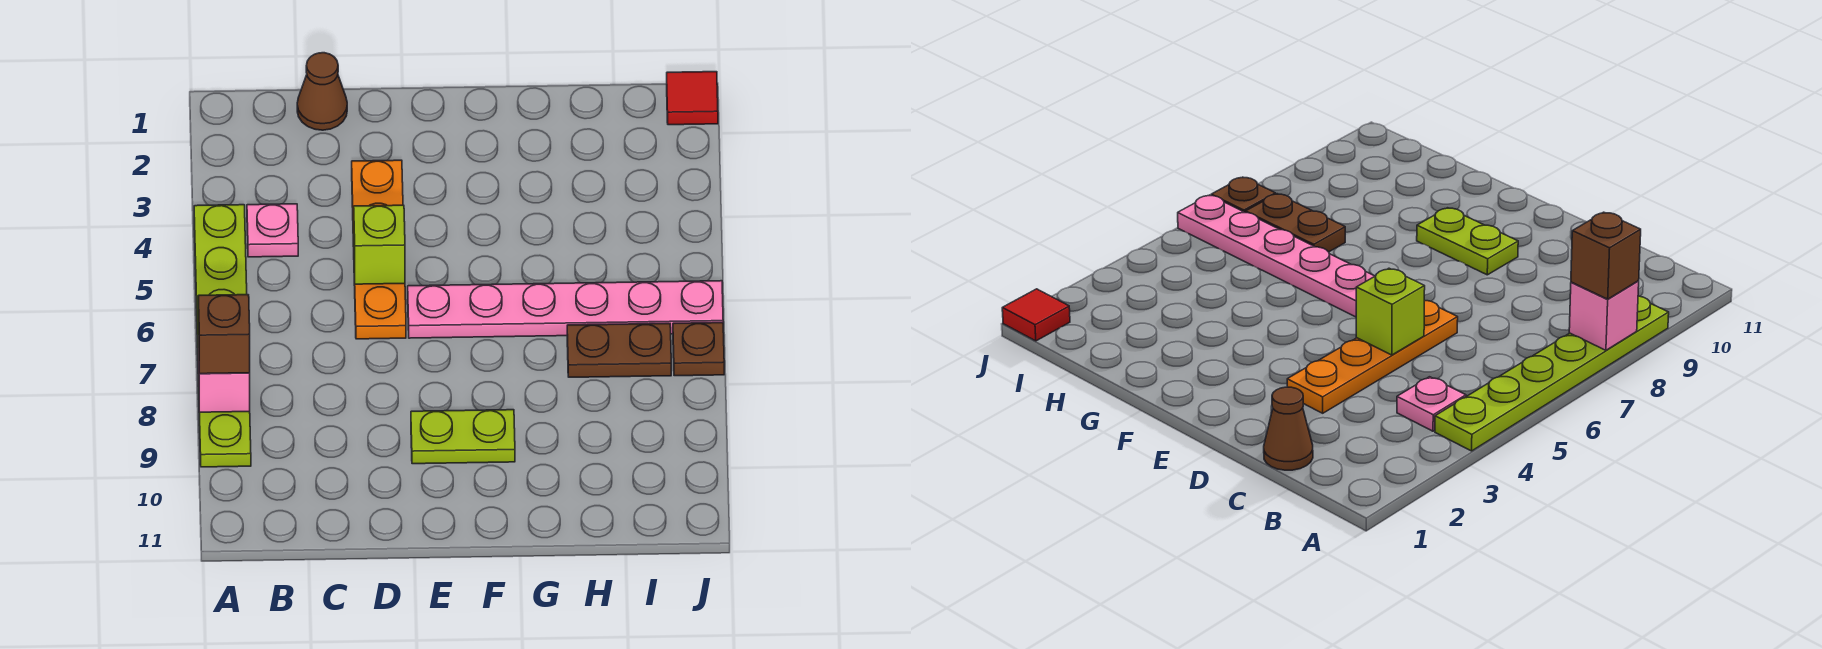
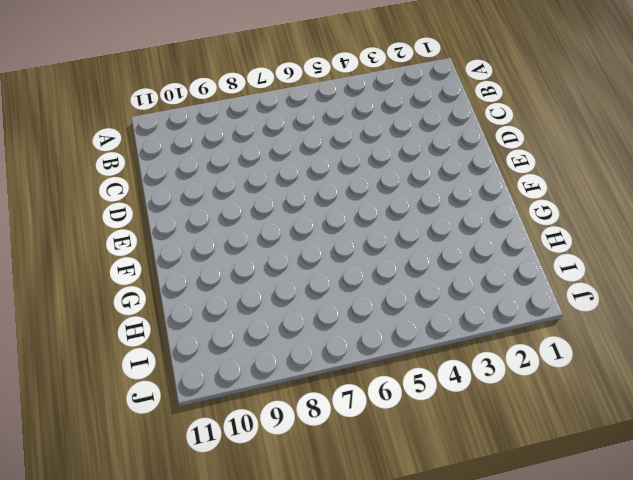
none -> lime plate A4:A9 level 1
none -> pink plate B4 level 1
none -> brown cone C1 level 1

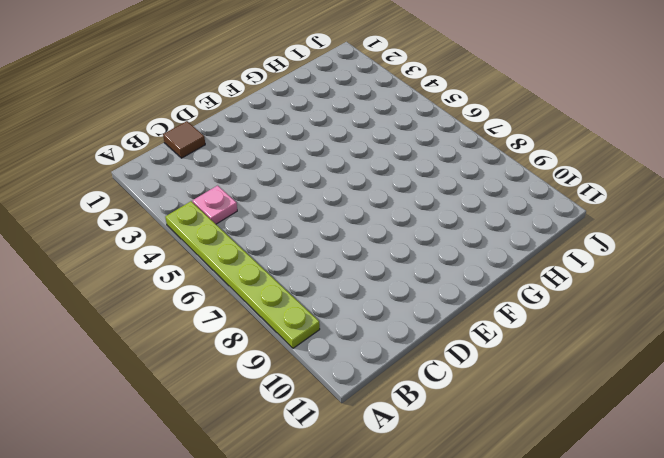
brown tile C1 level 1 -> brown cone C1 level 1
none -> orange plate D3:D6 level 1
none -> pink plate E6:J6 level 1
none -> lime plate E9:F9 level 1

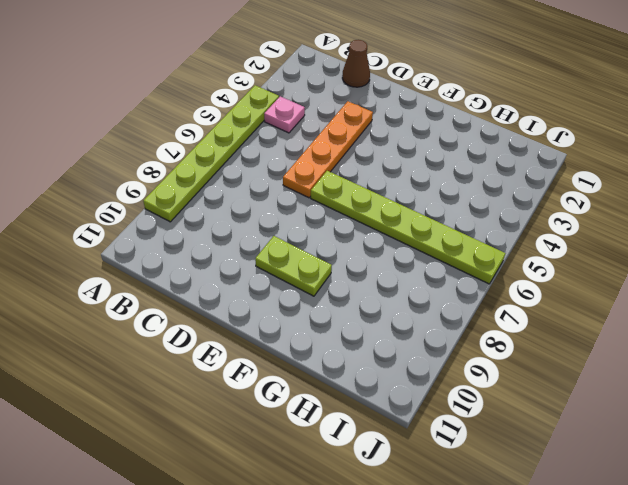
lime plate E6:J6 level 1 -> pink plate E6:J6 level 1
none -> brown plate H7:I7 level 1
none -> red tile J1 level 1
none -> brown plate J7 level 1

